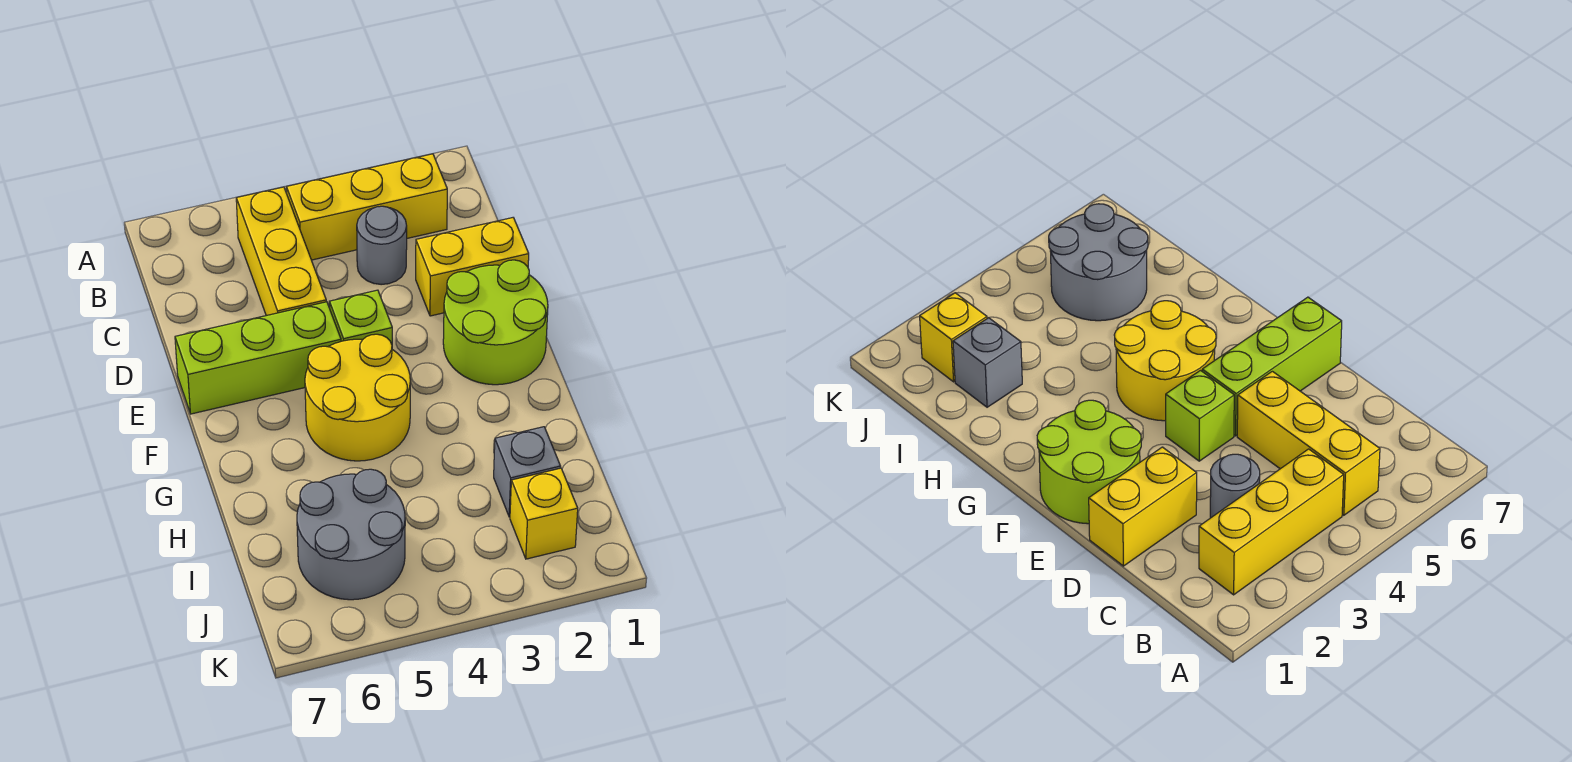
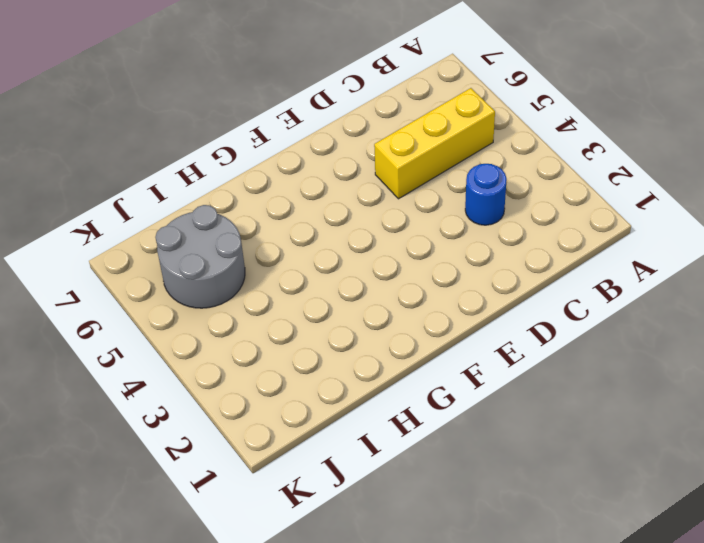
blue round brick C3 level 1 -> grey round brick C3 level 1
none -> yellow brick B2:B4 level 1
none -> yellow brick D1:D2 level 1

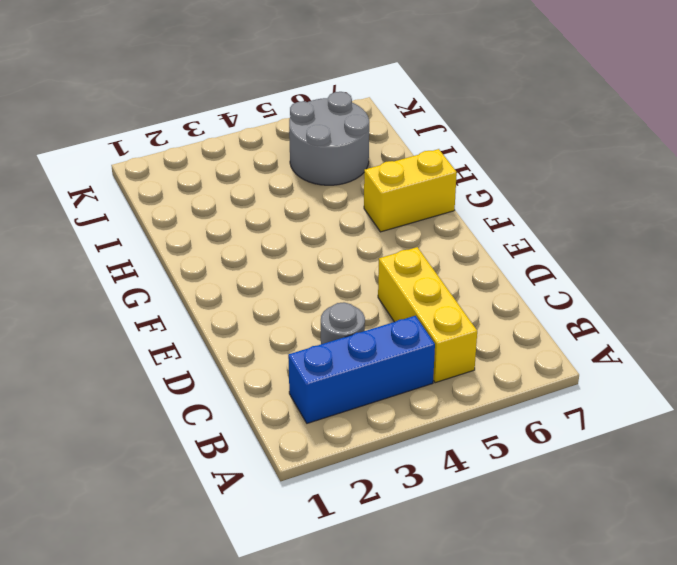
blue brick B2:B4 level 1 -> yellow brick B2:B4 level 1
yellow brick G6:G7 level 1 -> yellow brick D1:D2 level 1
none -> lime round brick E1:F2 level 1
none -> lime brick E4 level 1

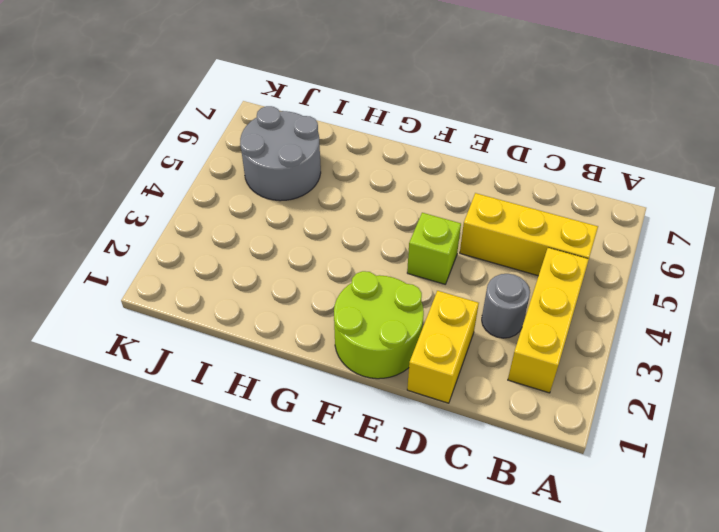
none -> lime brick E5:E7 level 1
none -> yellow round brick F4:G5 level 1

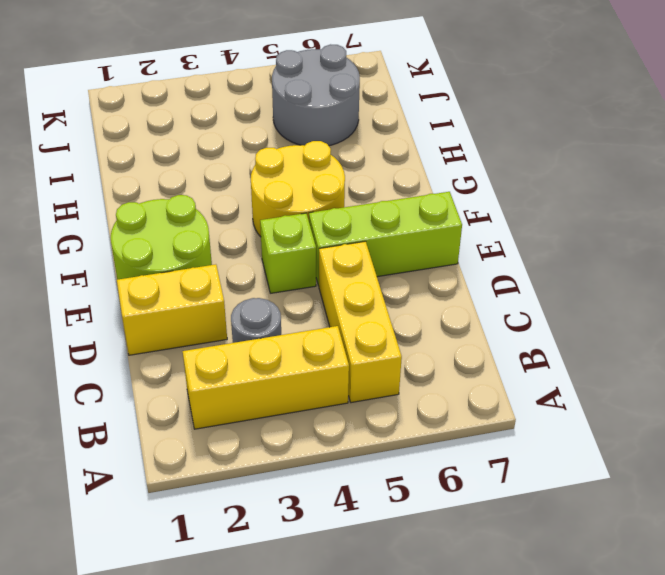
none -> grey brick I2 level 1
none -> yellow brick J2 level 1

